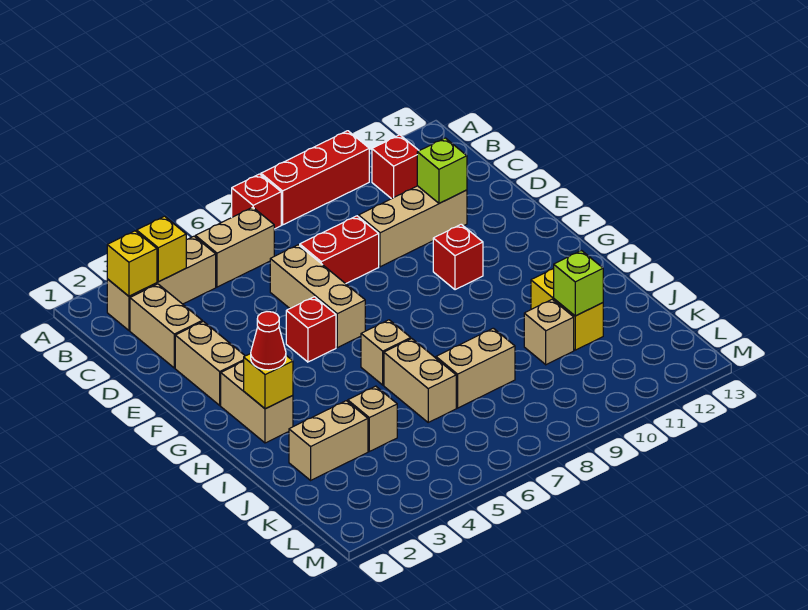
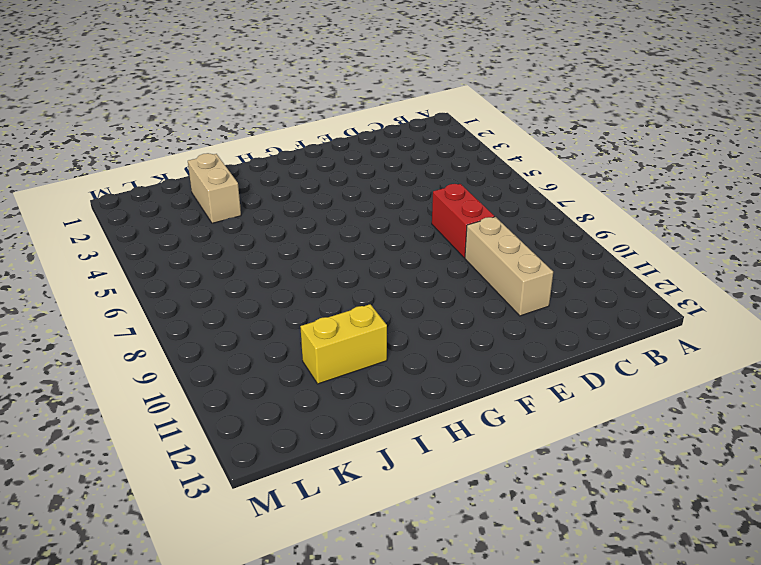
none -> red brick A7 level 1
none -> red brick A8:A10 level 1
none -> tan brick B2:B4 level 1

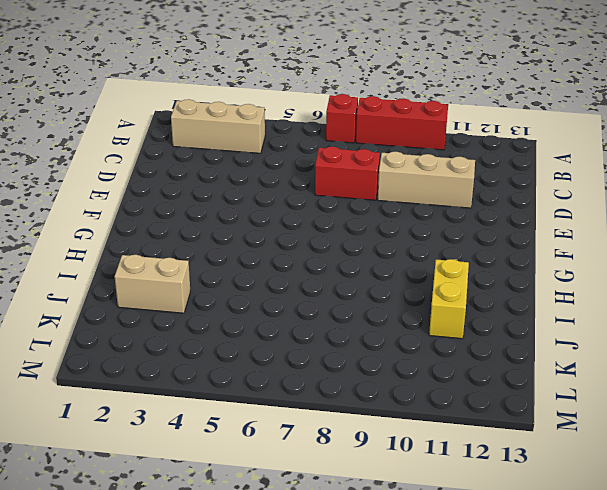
none -> tan brick B5:B6 level 1
none -> red brick B11 level 1
none -> tan brick C2:D2 level 1

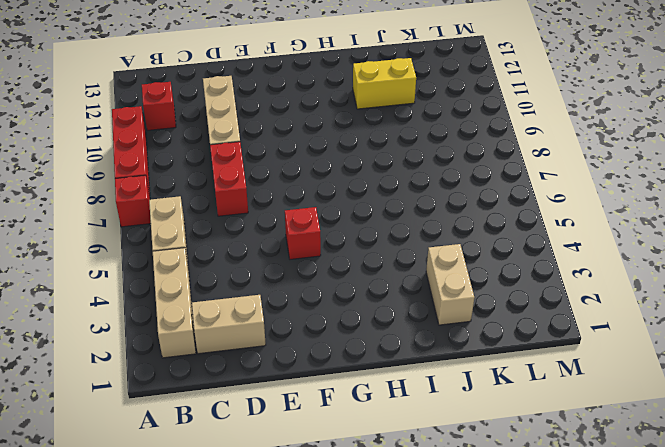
none -> tan brick D6:F6 level 1
none -> tan brick E2:F2 level 1
none -> red brick F10 level 1

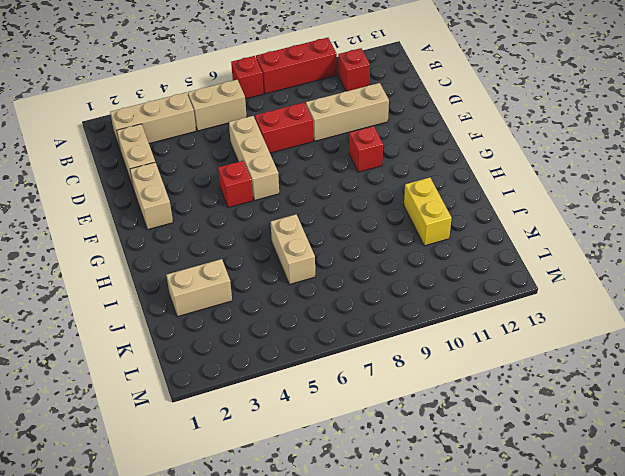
none -> tan brick G2:H2 level 1
none -> tan brick H6 level 1
none -> tan brick J4 level 1

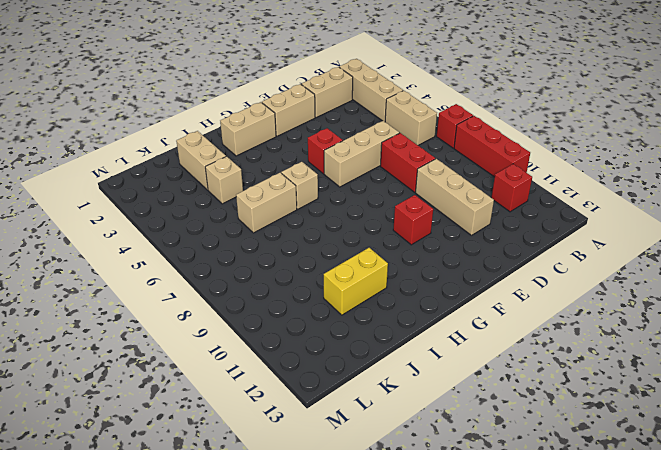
none -> tan brick J7:J8 level 1
none -> tan brick J10 level 1
none -> yellow brick B2 level 2

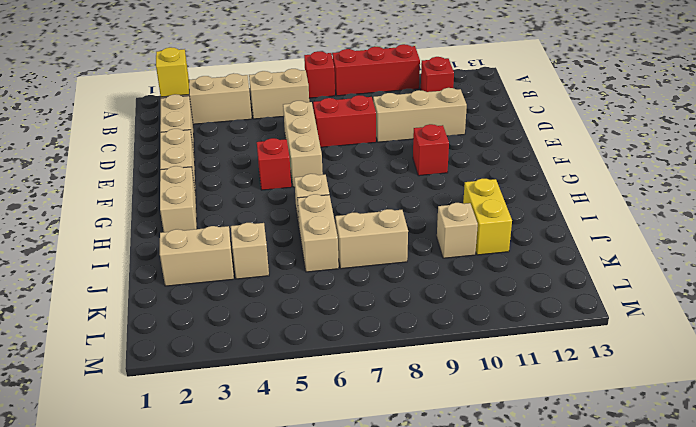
none -> yellow brick B3 level 2
none -> lime brick D11 level 2
none -> yellow brick H2 level 2

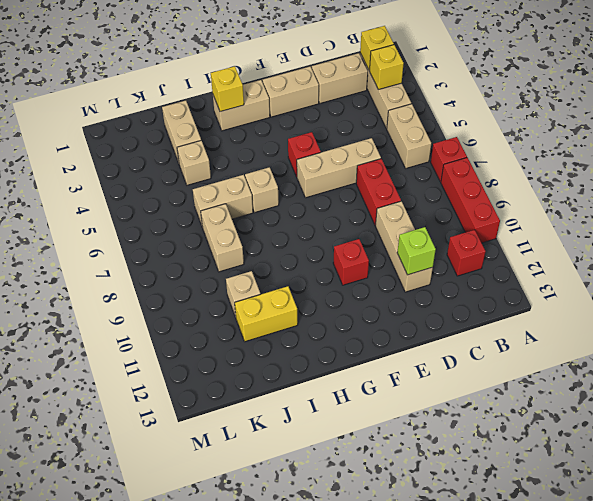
none -> lime brick J11 level 2
none -> red cone H2 level 3

